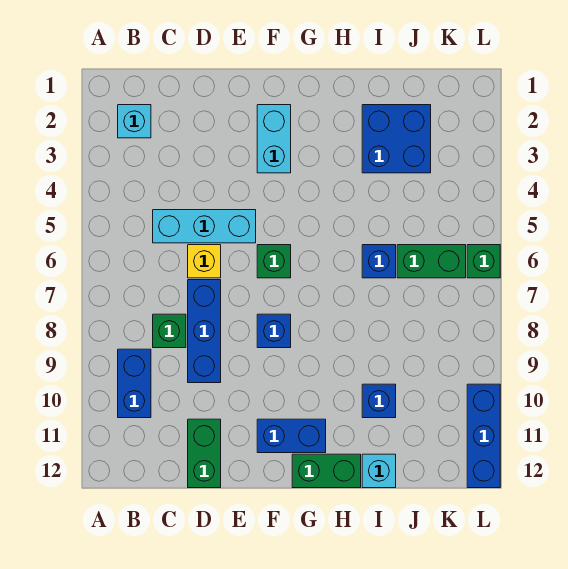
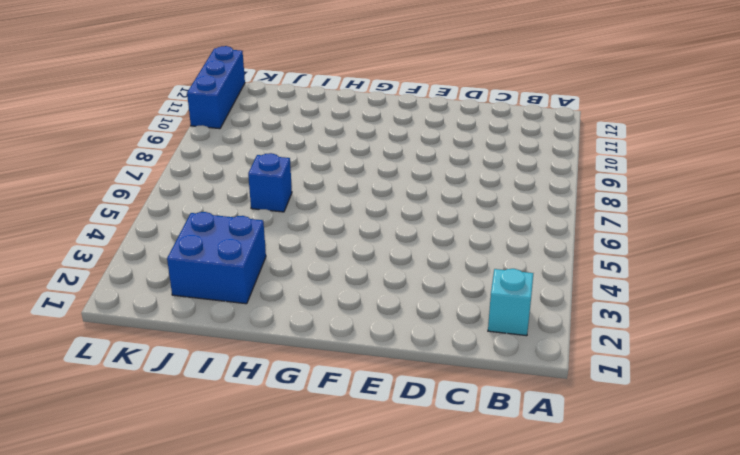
none -> blue brick B9:B10 level 1
none -> cyan brick C5:E5 level 1
none -> green brick C8 level 1

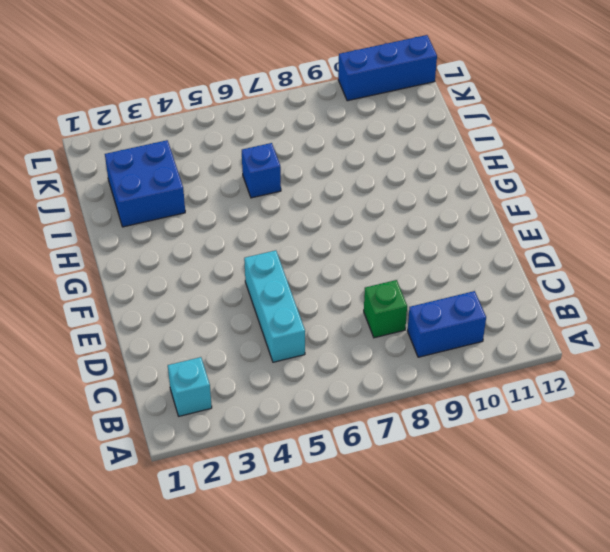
none -> yellow brick D6 level 1
none -> blue brick D7:D9 level 1
none -> green brick D11:D12 level 1

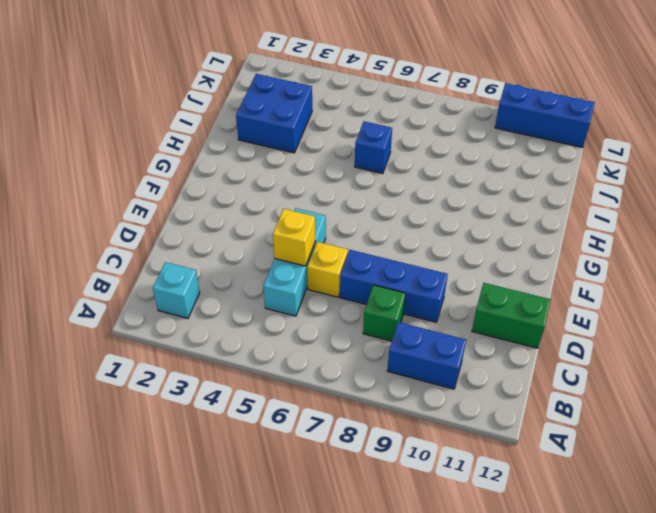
yellow brick D5 level 2 -> none
none -> cyan brick F2:F3 level 1
none -> green brick F6 level 1
none -> blue brick F8 level 1

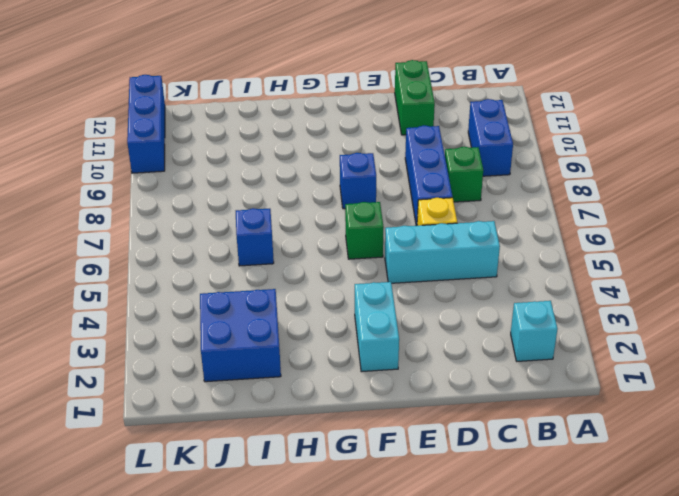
none -> blue brick F11:G11 level 1
none -> green brick G12:H12 level 1
none -> blue brick I10 level 1

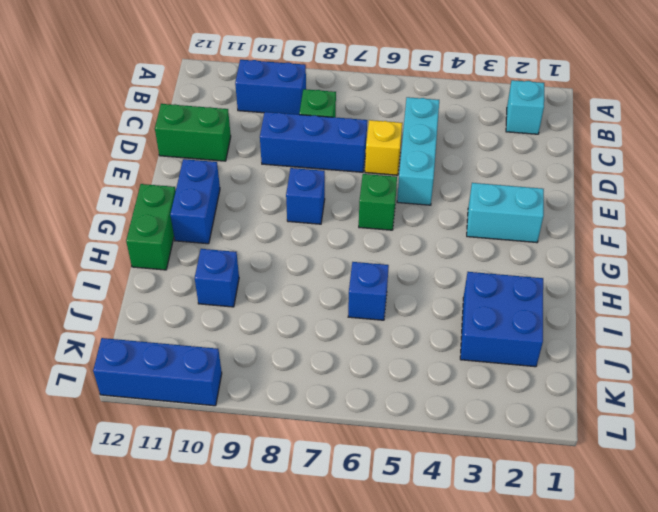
none -> cyan brick I12 level 1
none -> green brick J6:K6 level 1
none -> green brick L6 level 1

